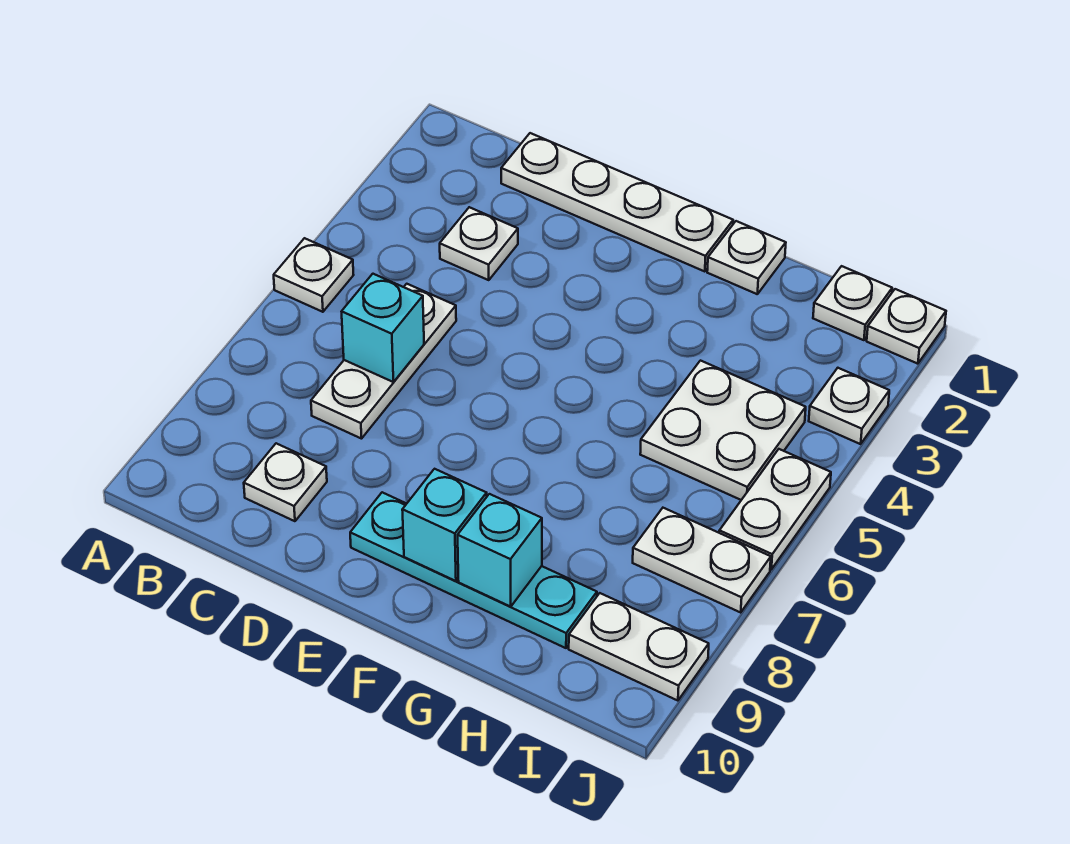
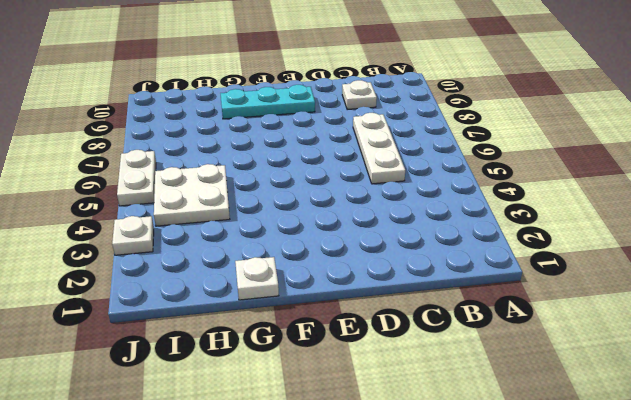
cyan plate E9:G9 level 1 -> cyan plate E9:H9 level 1
none -> white plate A5 level 1
none -> white plate C1:F1 level 1
none -> white plate C3 level 1

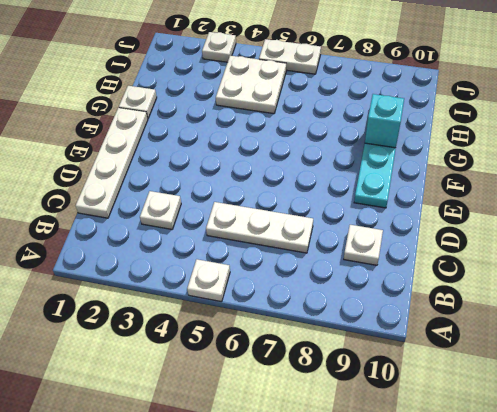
none -> white plate I1 level 1
none -> white plate I7:J7 level 1
none -> white plate I9:J9 level 1

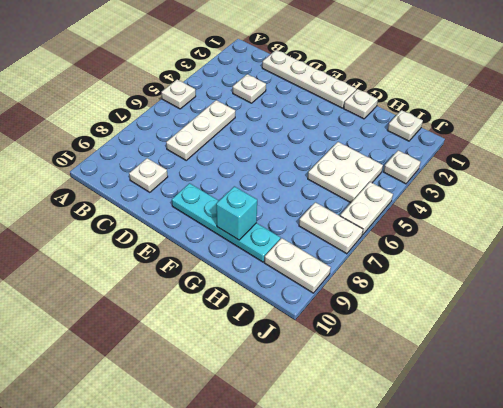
none -> white plate J1 level 1
none -> cyan brick C6 level 2
none -> cyan brick F9 level 2

